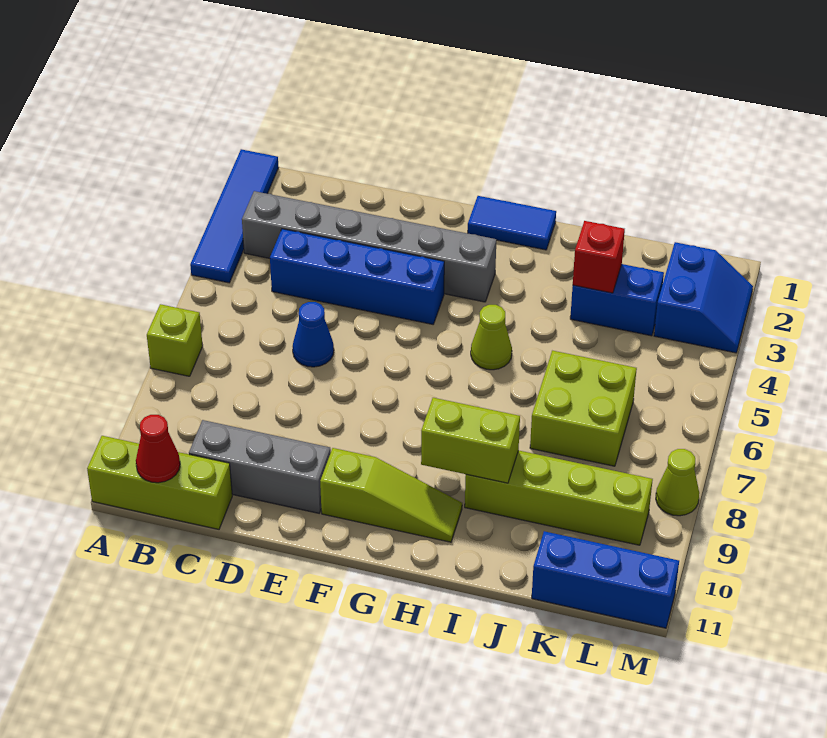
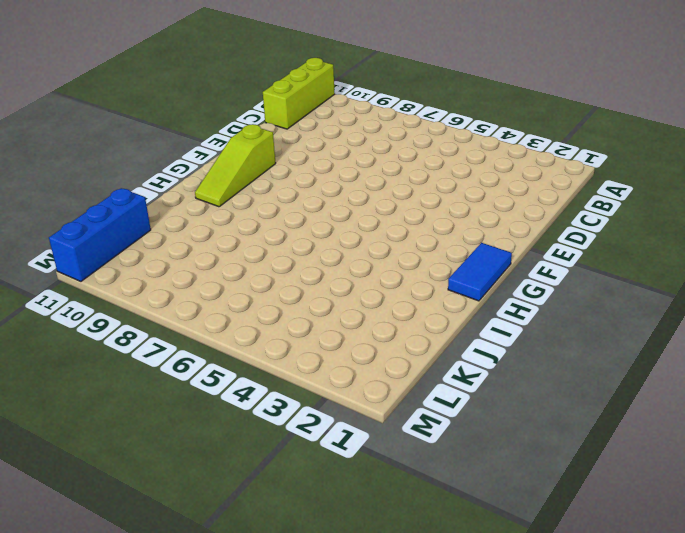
none -> blue tile A1:A4 level 1
none -> lime brick A7 level 1
none -> grey brick B3:G3 level 1

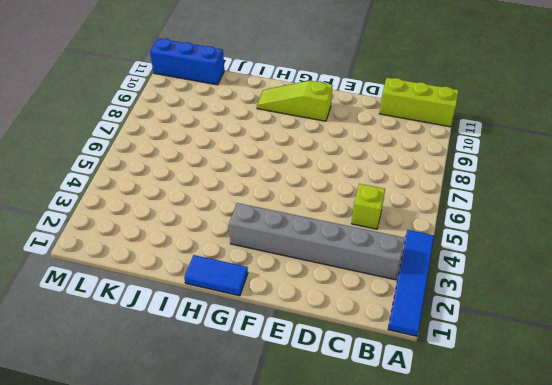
lime brick C5 level 1 -> lime brick A7 level 1
none -> blue brick C4:F4 level 1
none -> grey brick C10:E10 level 1
none -> blue cone D6 level 1

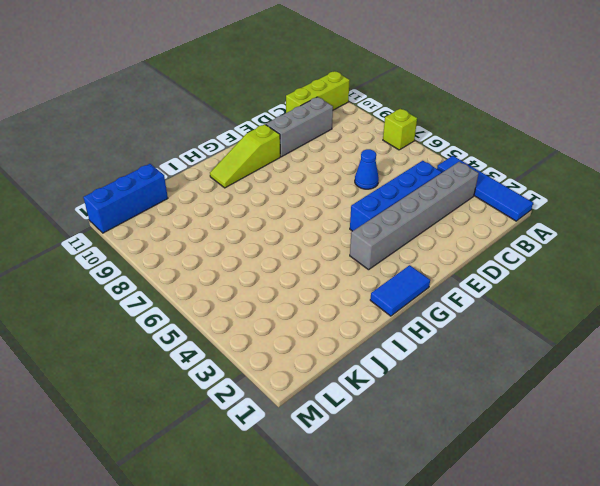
none -> lime cone H5 level 1
none -> lime brick I9:L9 level 1
none -> blue brick J3:K3 level 1

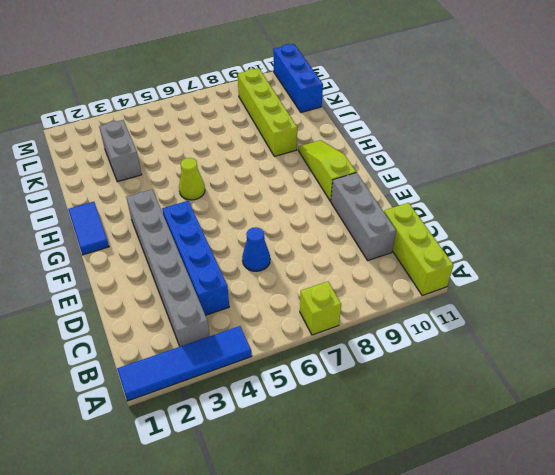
grey brick J3:K3 level 1 -> blue brick J3:K3 level 1
none -> lime brick J6:K7 level 1
none -> blue slope L2:M3 level 1 top L
none -> lime cone M8 level 1

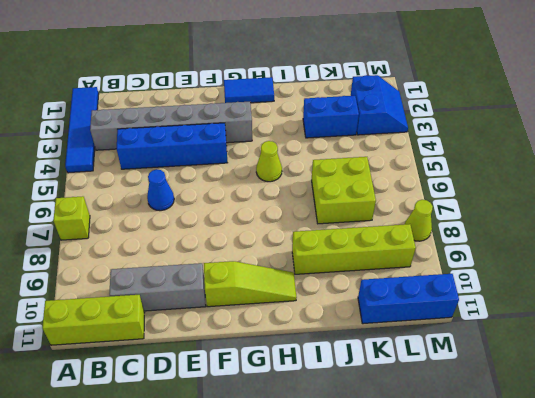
none -> red cone B11 level 2
none -> lime brick H9:I9 level 2
none -> red brick J3 level 2

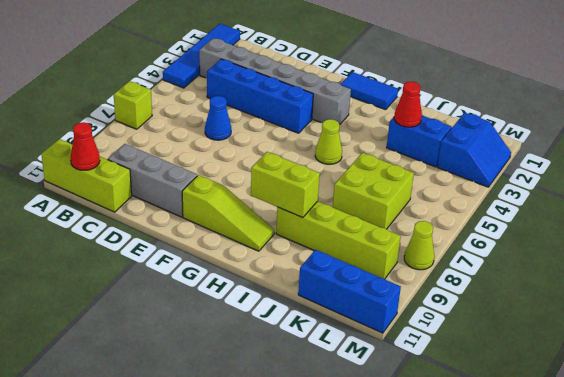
red cone J3 level 2 -> red brick J3 level 2

